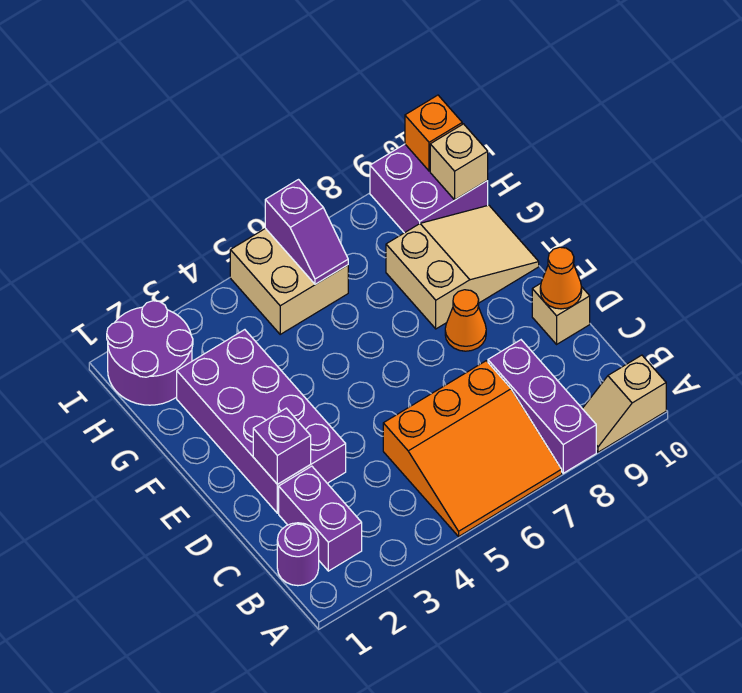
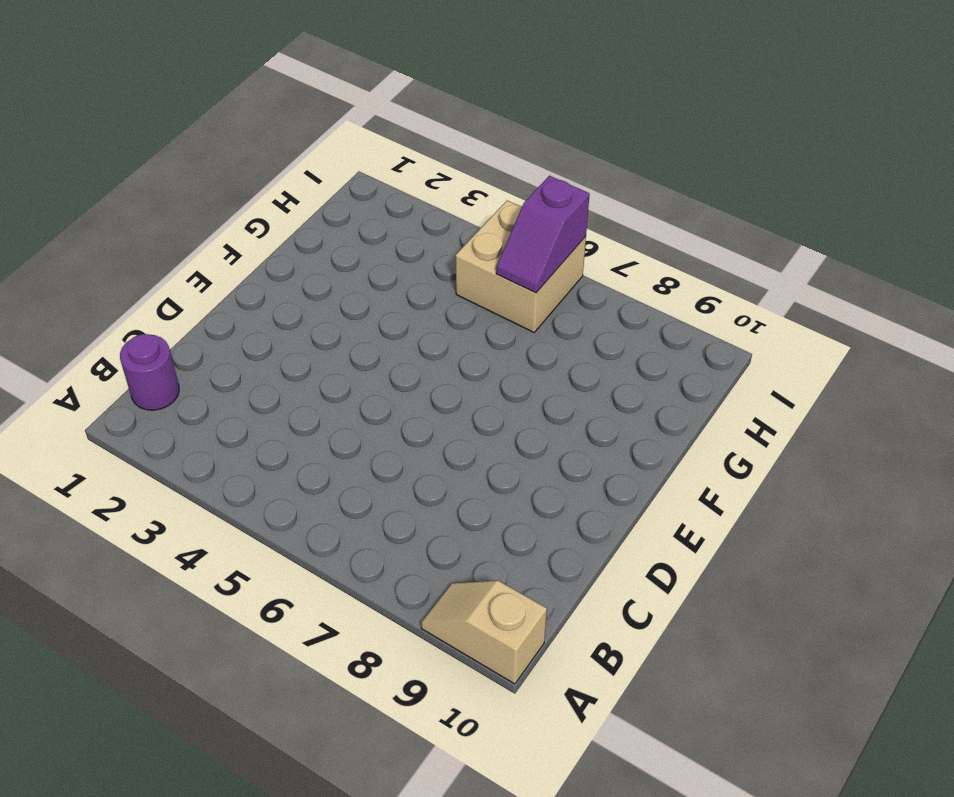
none -> orange slope A5:C7 level 1 top C
none -> purple brick A8:C8 level 1
none -> purple brick B2:C2 level 1

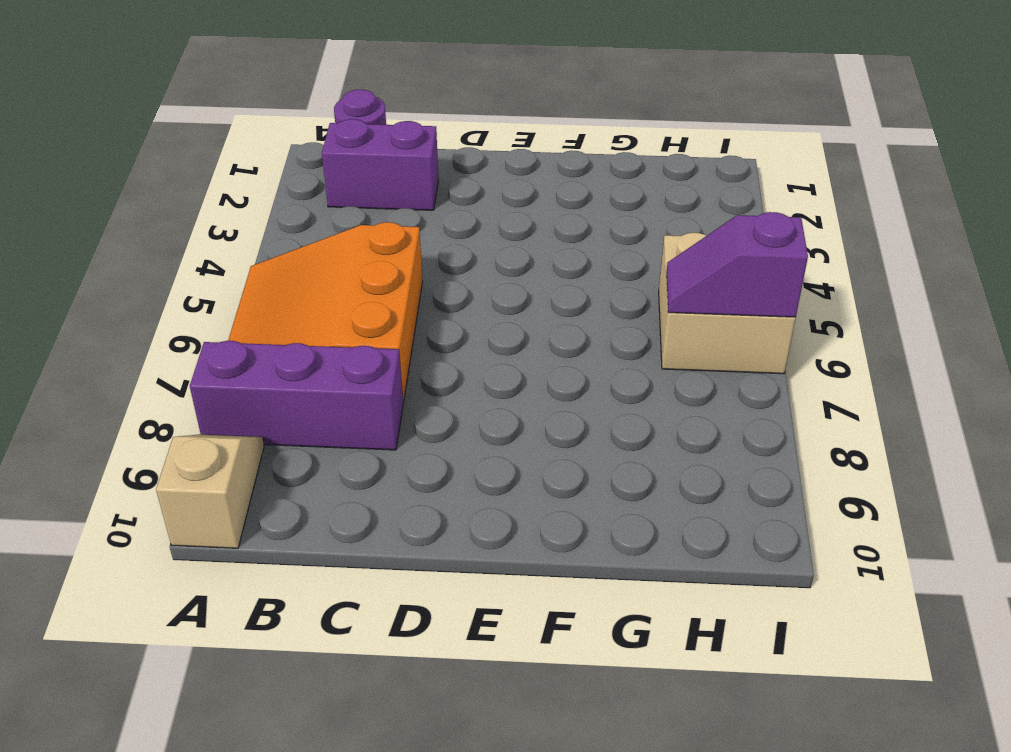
none -> purple brick D2:G3 level 1
none -> tan brick D10 level 1
none -> orange cone E8 level 1

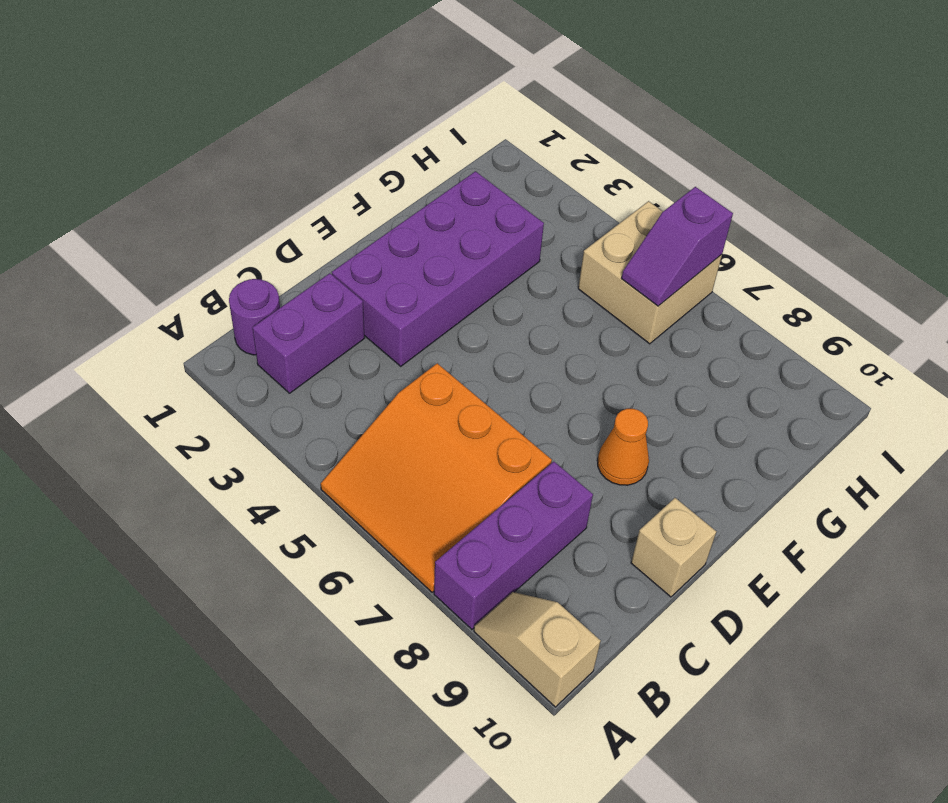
none -> tan slope F8:G10 level 1 top 8
none -> purple round brick H1:I2 level 1
none -> purple brick H9:I10 level 1

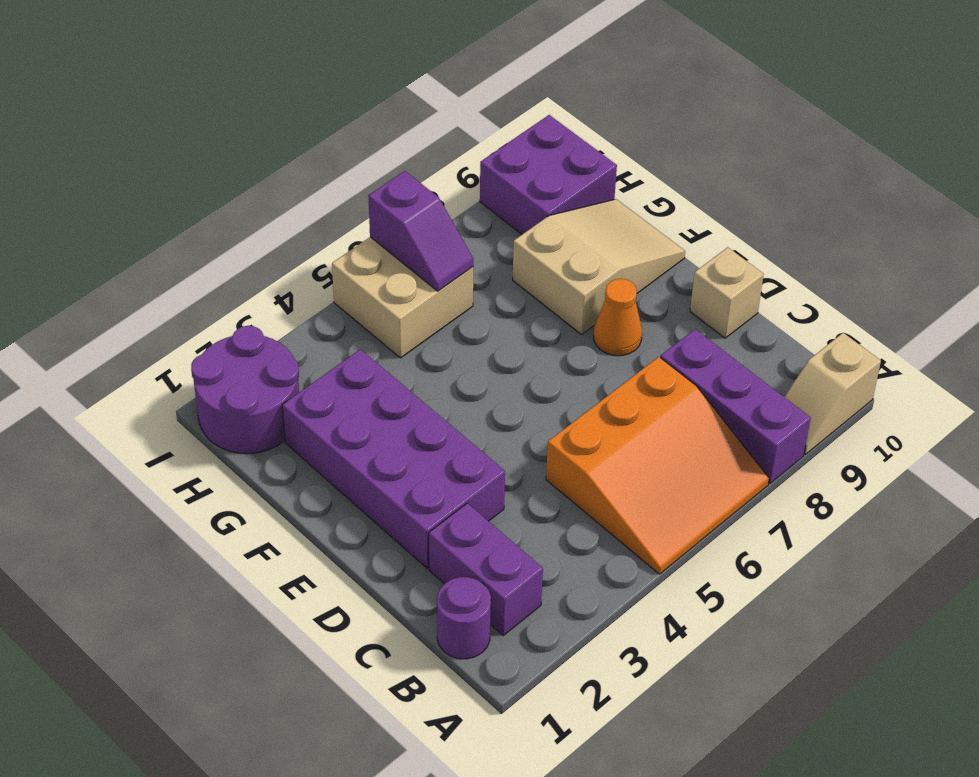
none -> purple brick D2 level 2
none -> orange cone D10 level 2
none -> tan brick H10 level 2

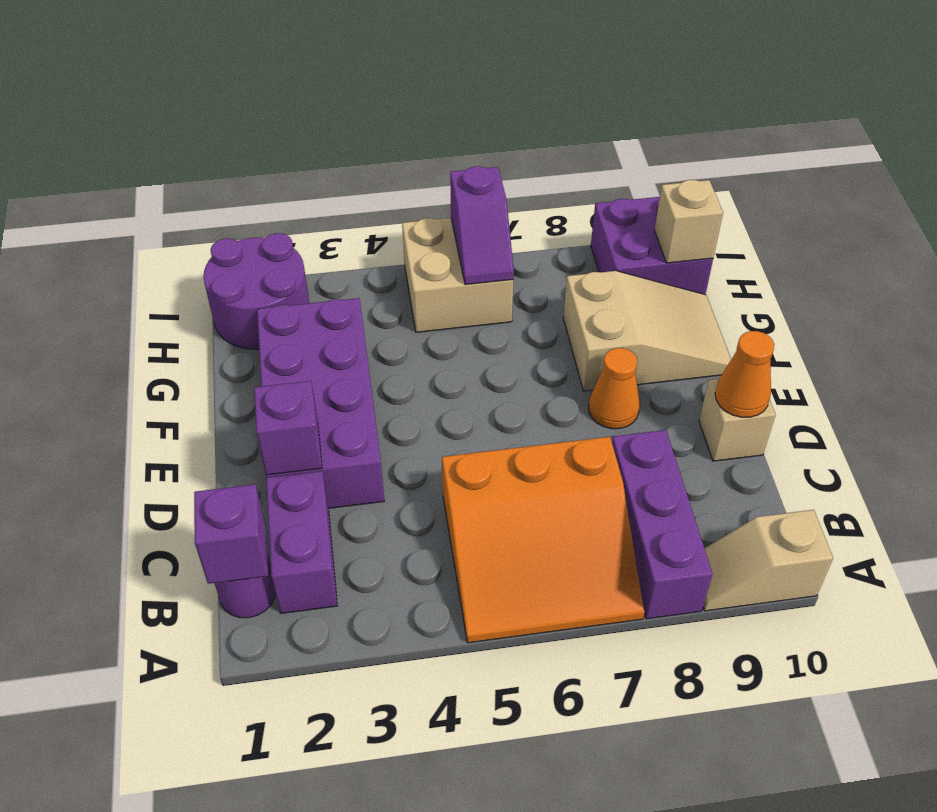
purple brick B1 level 2 -> none
none -> orange brick I10 level 2

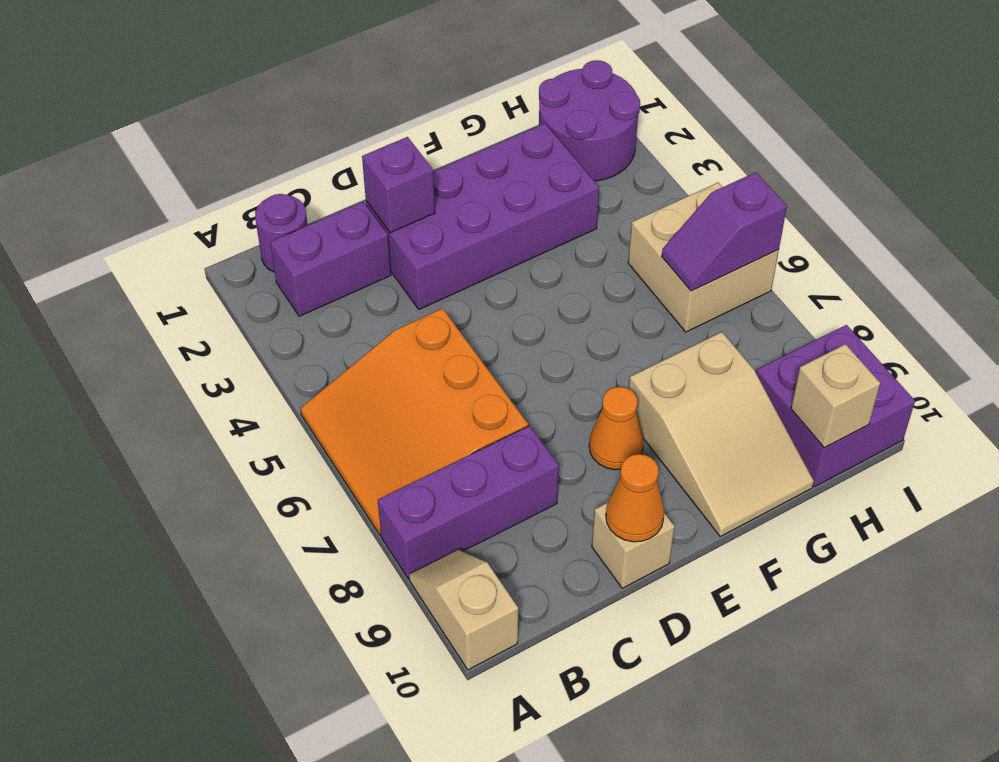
none -> orange brick I10 level 2

